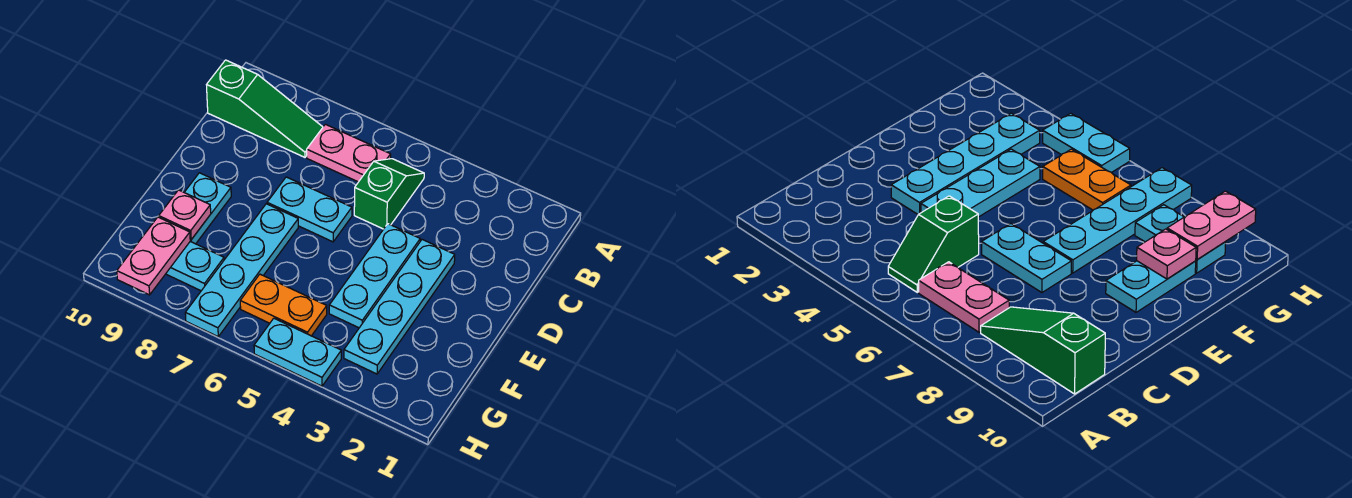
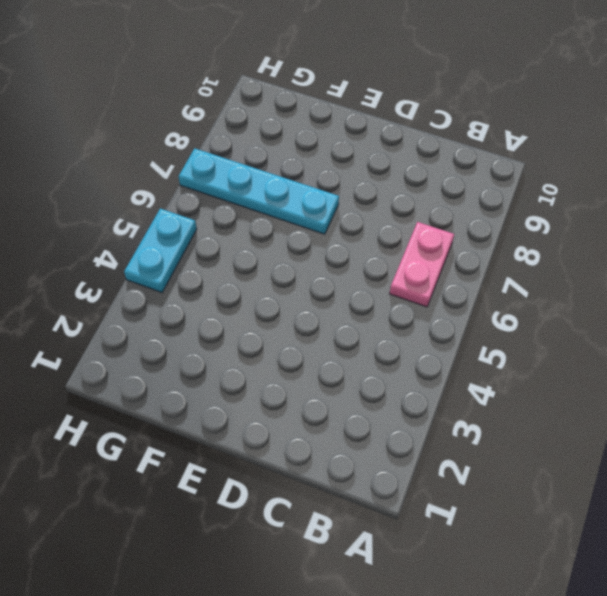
none -> green slope B5:C5 level 1 top C
none -> green slope B8:B10 level 1 top 10
none -> cyan plate D3:G3 level 1

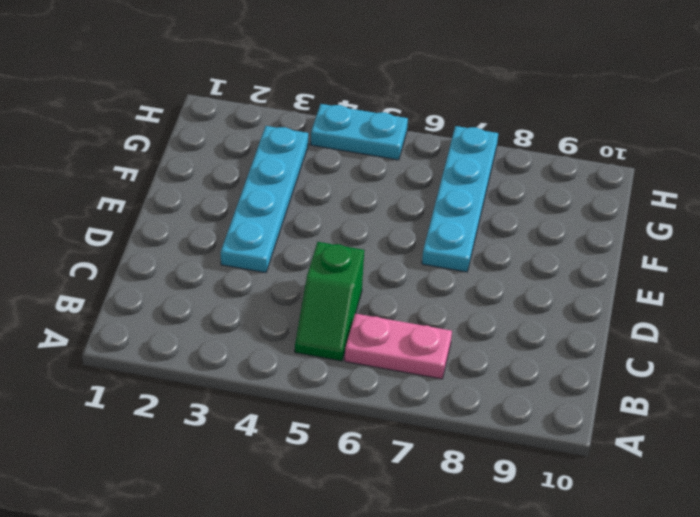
none -> green slope B8:B10 level 1 top 10
none -> cyan plate D4:F4 level 1
none -> cyan plate D6:D7 level 1

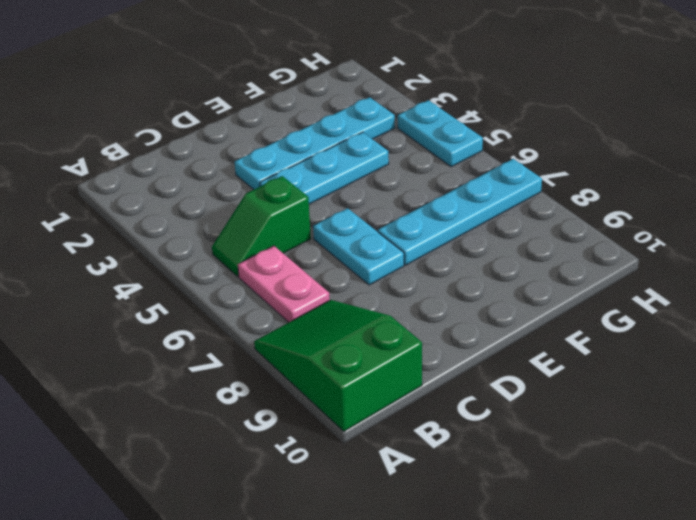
green slope A8:B10 level 1 top 10 -> green slope B8:B10 level 1 top 10
none -> cyan plate E9:F9 level 1
none -> orange plate G5:G6 level 1
none -> cyan plate G8:G9 level 1

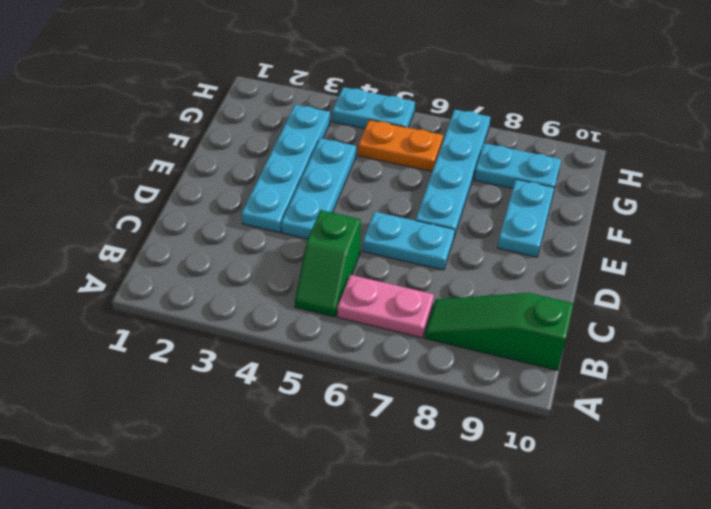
none -> pink plate F9 level 2
none -> pink plate G9:H9 level 2

